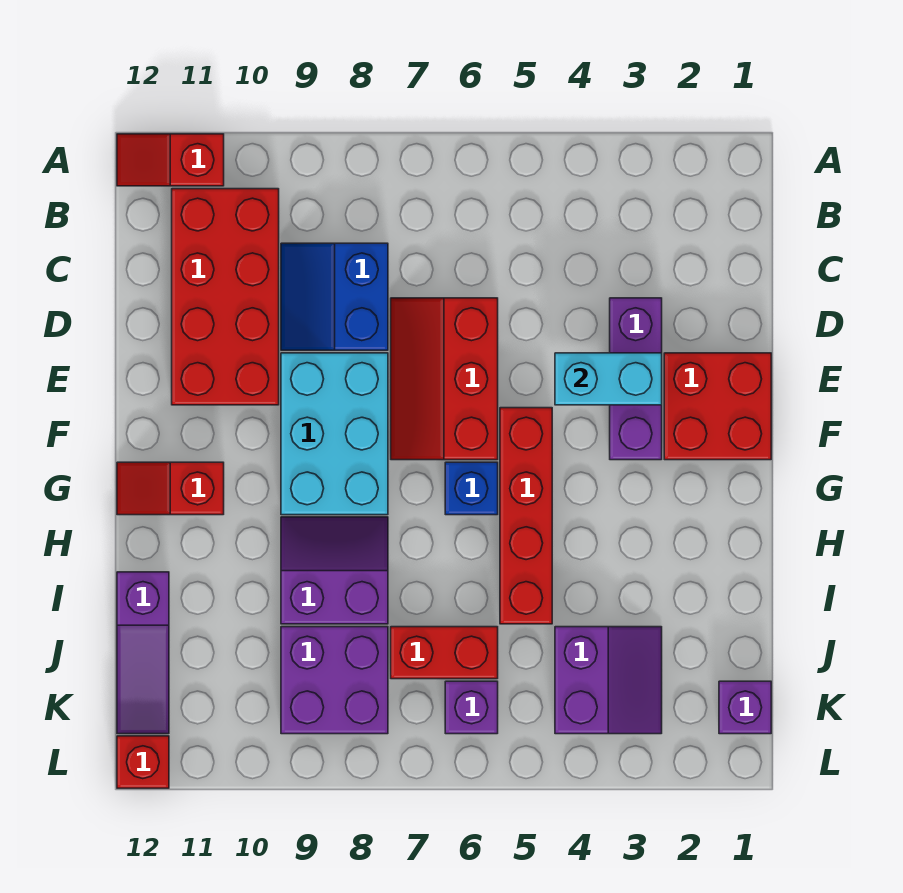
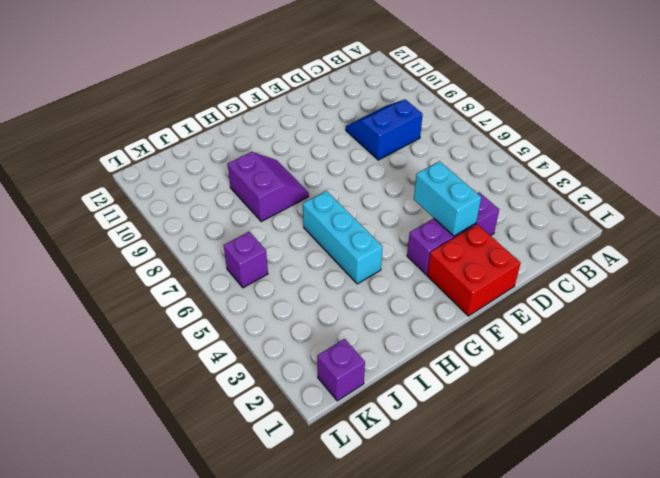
cyan brick H4:H6 level 1 -> red brick F5:I5 level 1
none -> red slope A11:A12 level 1 top 11
none -> red brick B10:E11 level 1
none -> red slope D6:F7 level 1 top 6

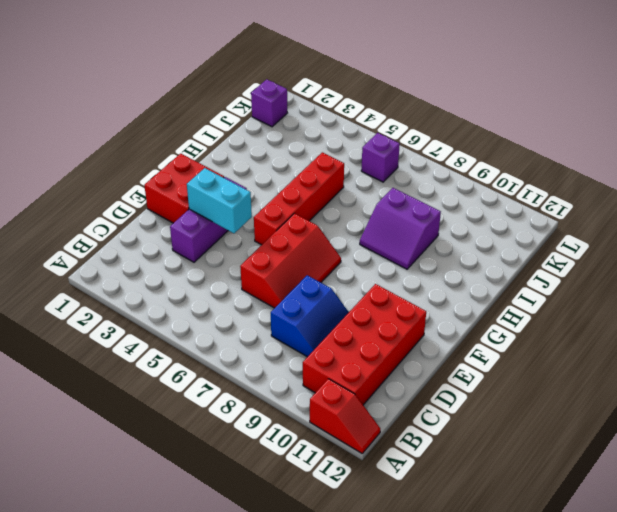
none -> cyan brick E8:G9 level 1
none -> blue brick G6 level 1
none -> red slope G11:G12 level 1 top 11

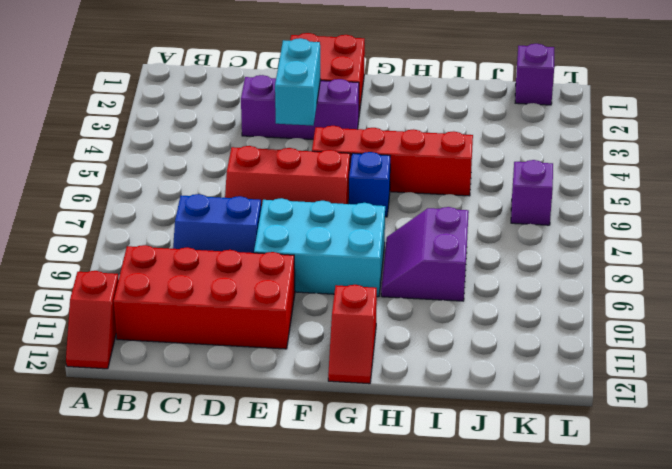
none -> purple slope I12:K12 level 1 top I
none -> purple slope J3:K4 level 1 top 4
none -> red brick J6:J7 level 1

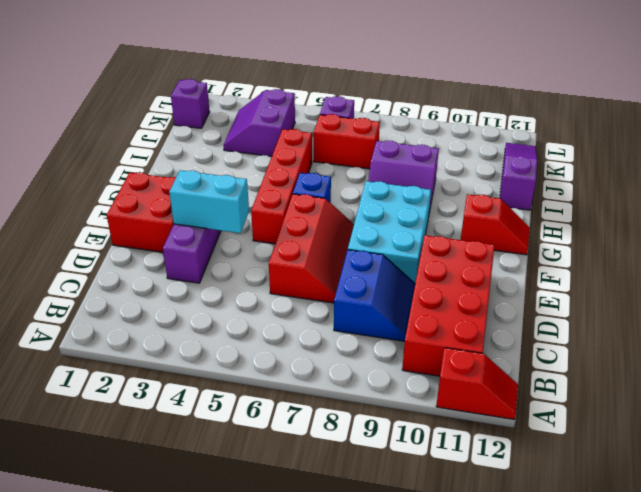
none -> purple brick J8:K9 level 1
none -> red brick L12 level 1

